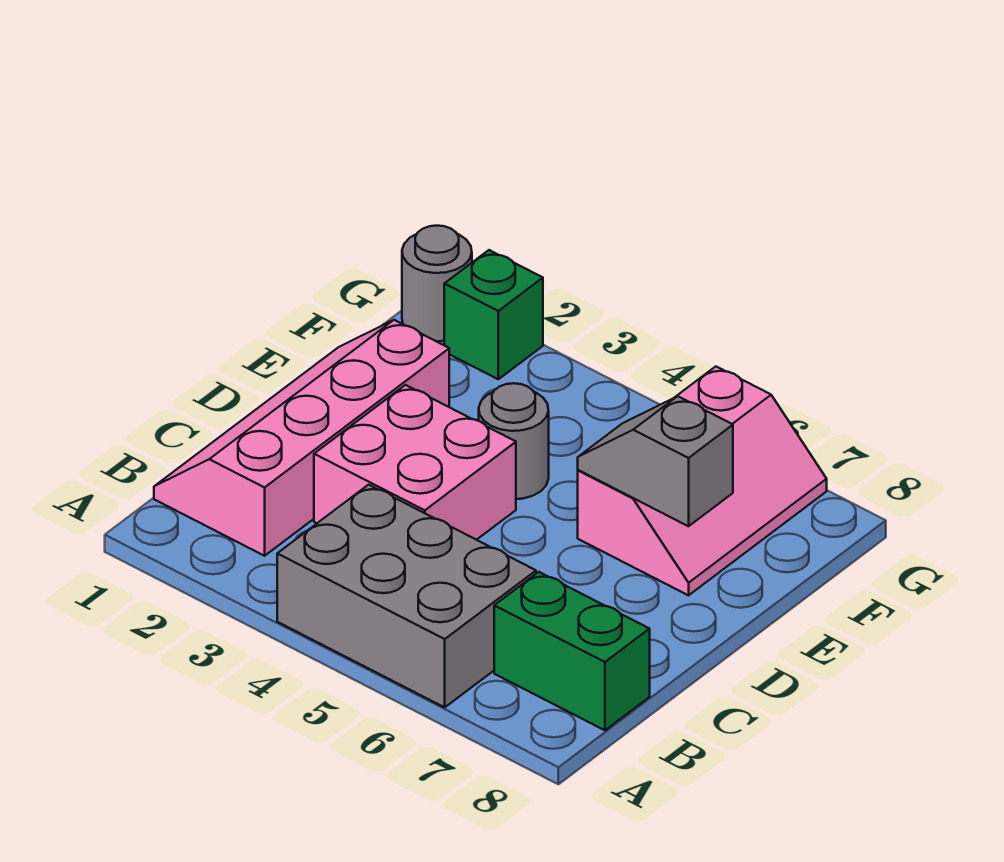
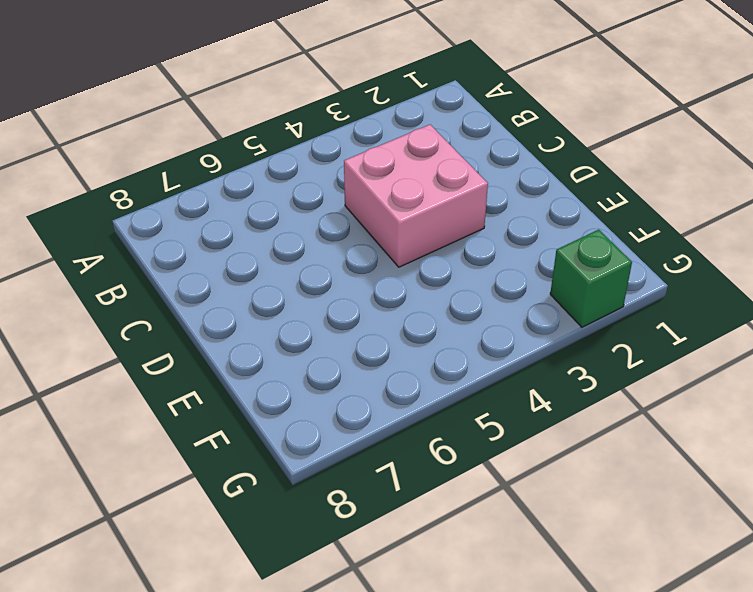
none -> grey brick A4:B6 level 1
none -> pink slope B1:E2 level 1 top 2

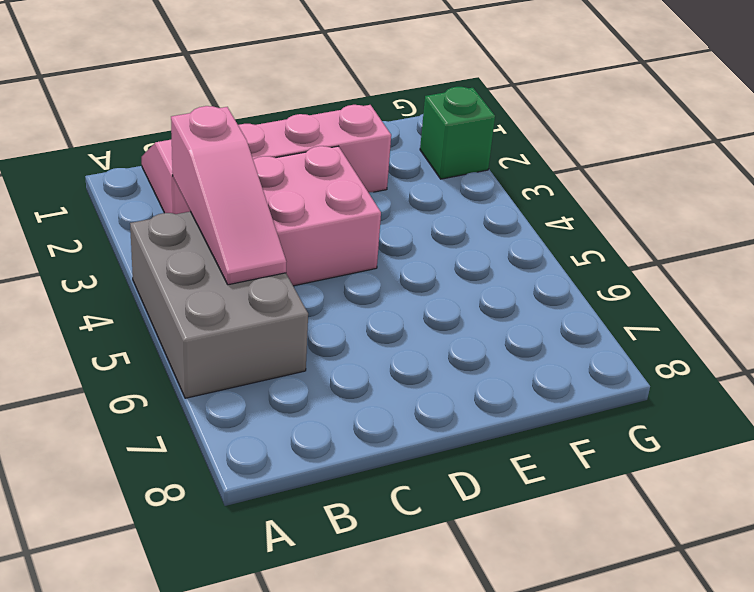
pink slope B3:B5 level 2 top 3 -> none
none -> green brick B7:B8 level 1
none -> grey round brick E4 level 1

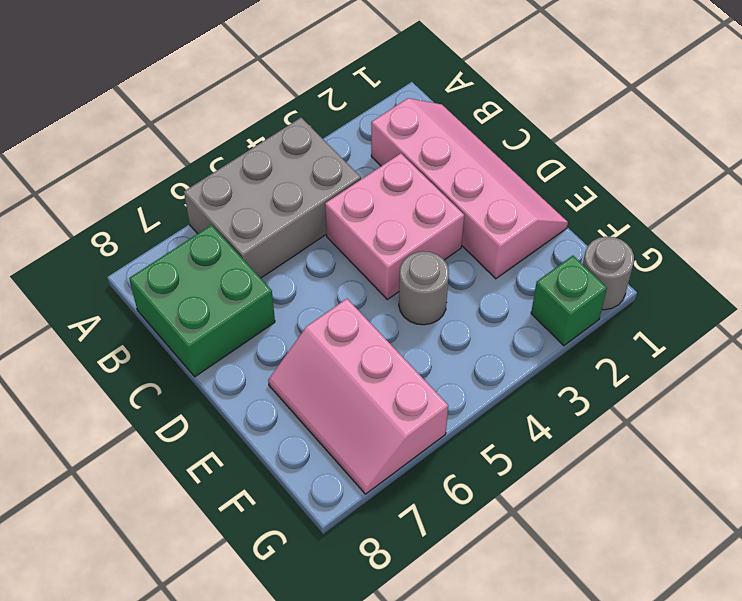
green brick B7:C8 level 1 -> green brick B7:B8 level 1
none -> grey slope E6:E7 level 2 top 7

